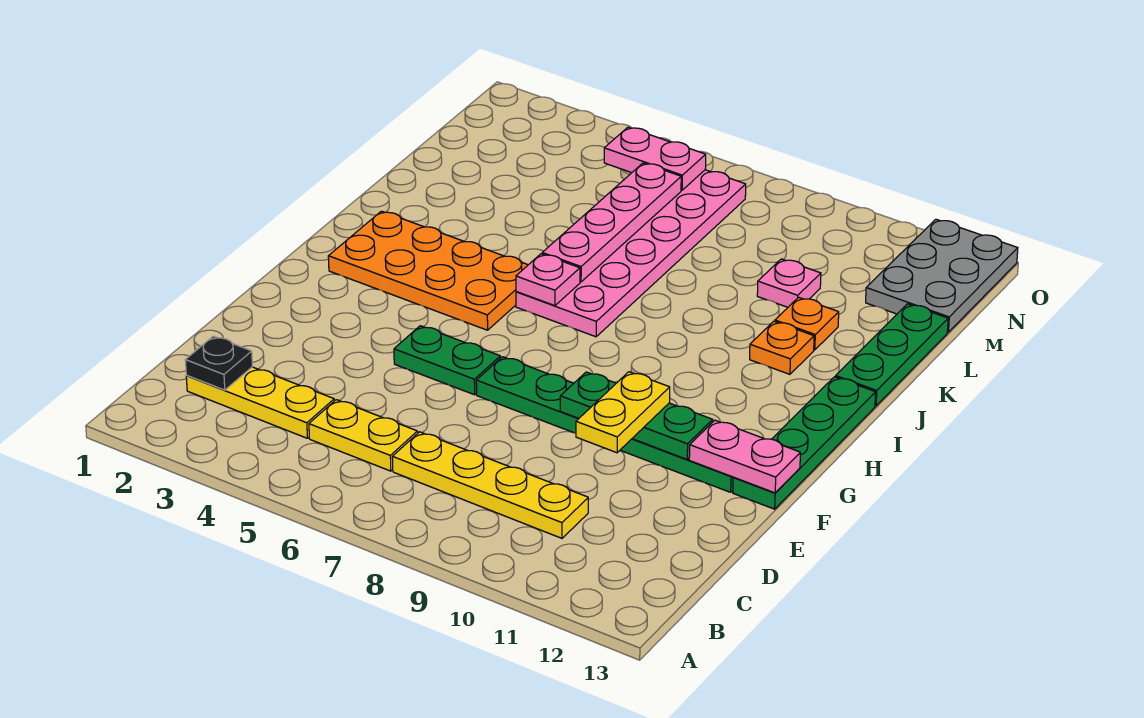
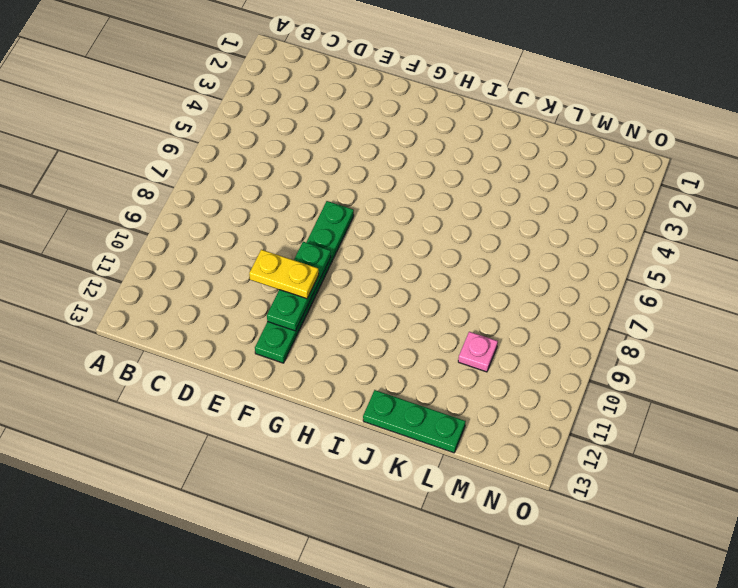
none -> yellow plate C2:C4 level 1
none -> yellow plate C5:C6 level 1
none -> yellow plate C7:C10 level 1

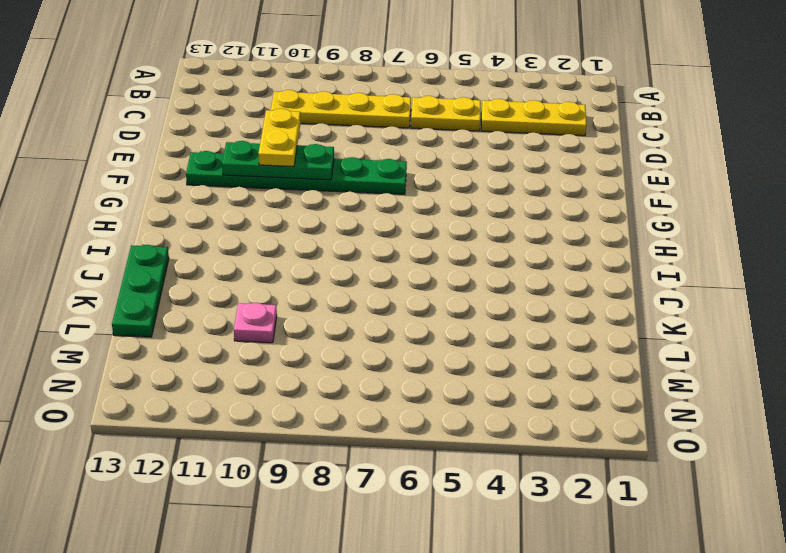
none -> green plate F5:F6 level 1
none -> green plate F13:I13 level 1
none -> orange plate H2:I5 level 1

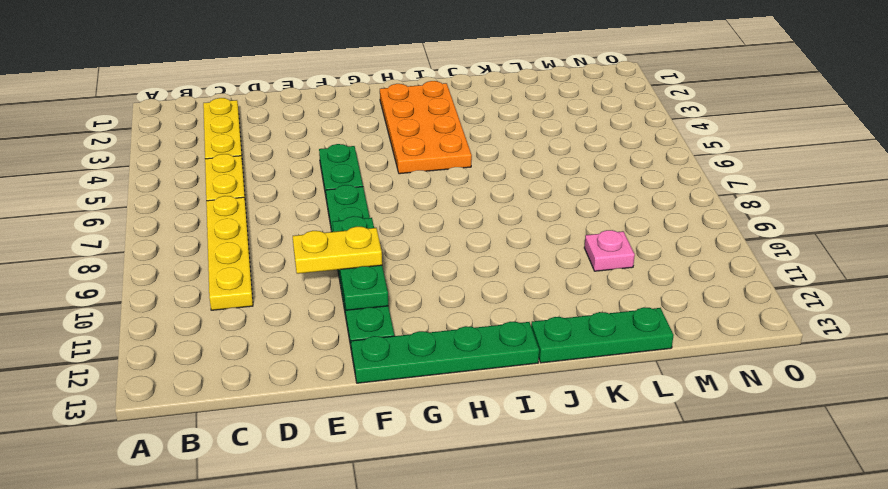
none -> pink plate I6:N7 level 1
none -> orange plate J11 level 1
none -> orange plate K11 level 1

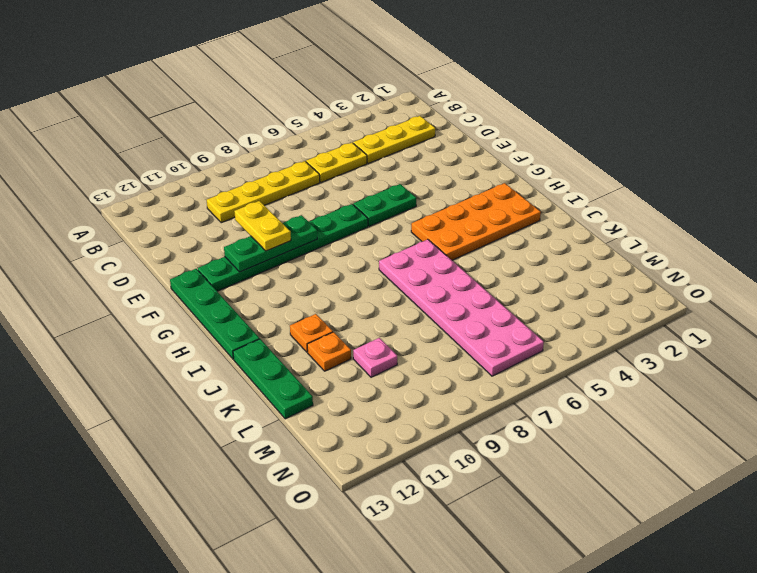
none -> grey plate M12:O13 level 1
none -> black plate C2 level 2
none -> pink plate F12:F13 level 2

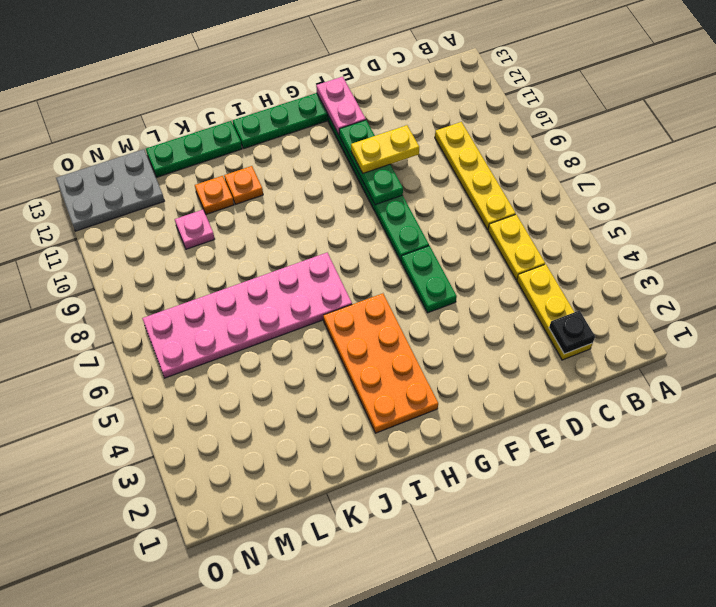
none -> pink plate I6 level 2
none -> pink plate J6:M6 level 2
none -> pink plate N5:N6 level 2

